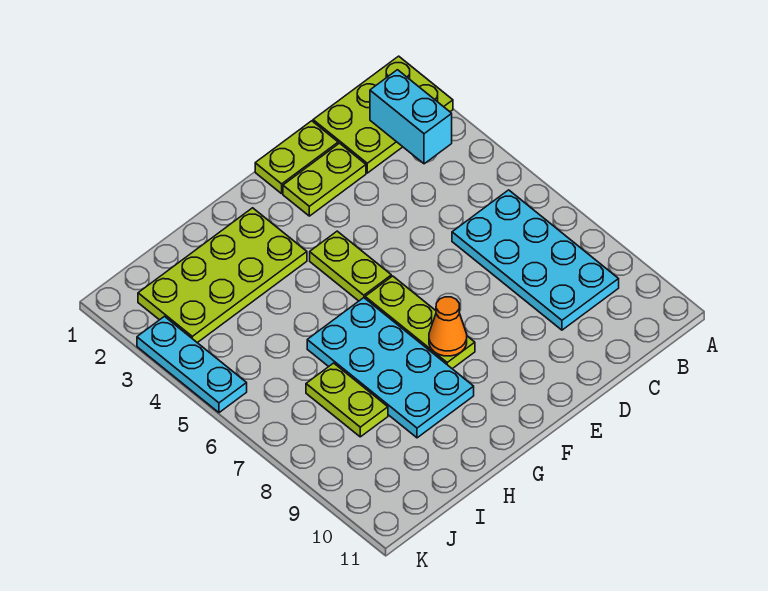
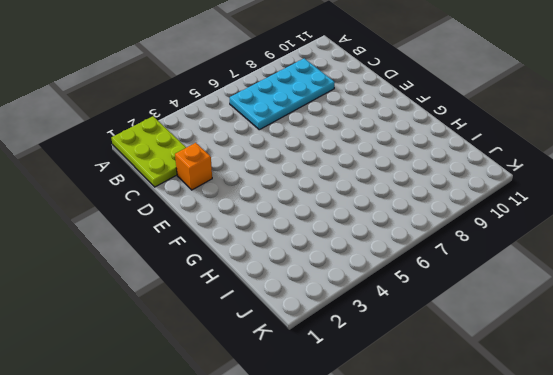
orange brick D2 level 1 -> lime plate D2:E2 level 1
none -> lime plate D1:E1 level 1
none -> lime plate F4:F5 level 1
none -> lime plate F6:F8 level 1

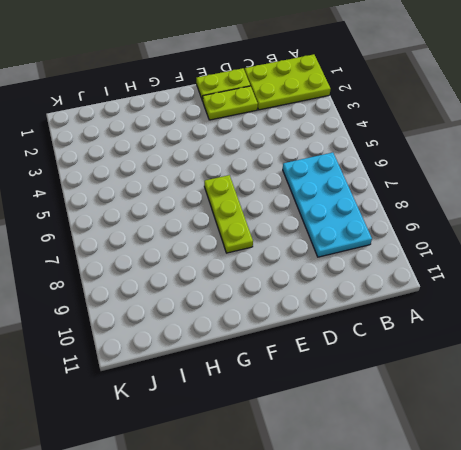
none -> lime plate F4:F5 level 1
none -> lime plate G2:J3 level 1
none -> cyan plate G6:H9 level 1

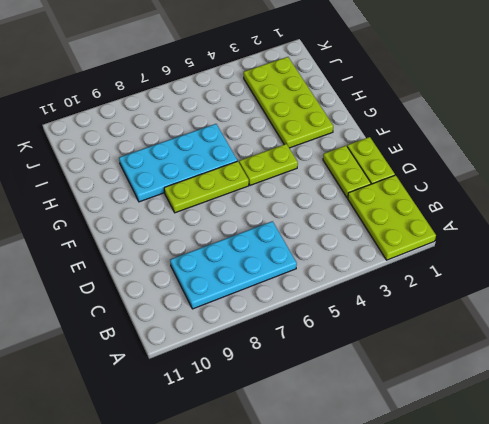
none -> lime plate I7:I8 level 1
none -> cyan plate K3:K5 level 1
none -> cyan brick B2:B3 level 2

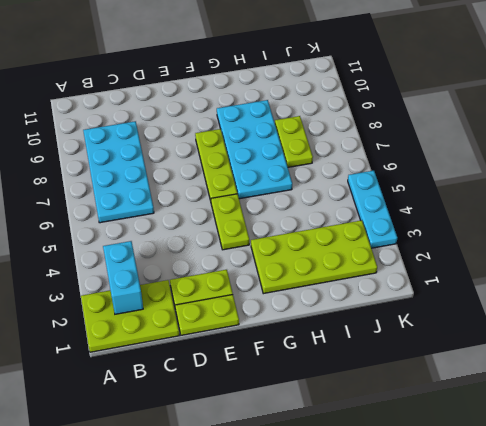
none -> orange cone F8 level 2

